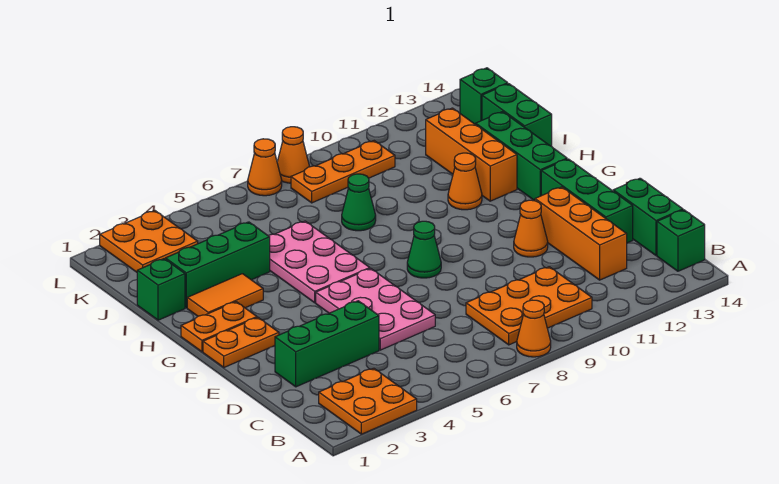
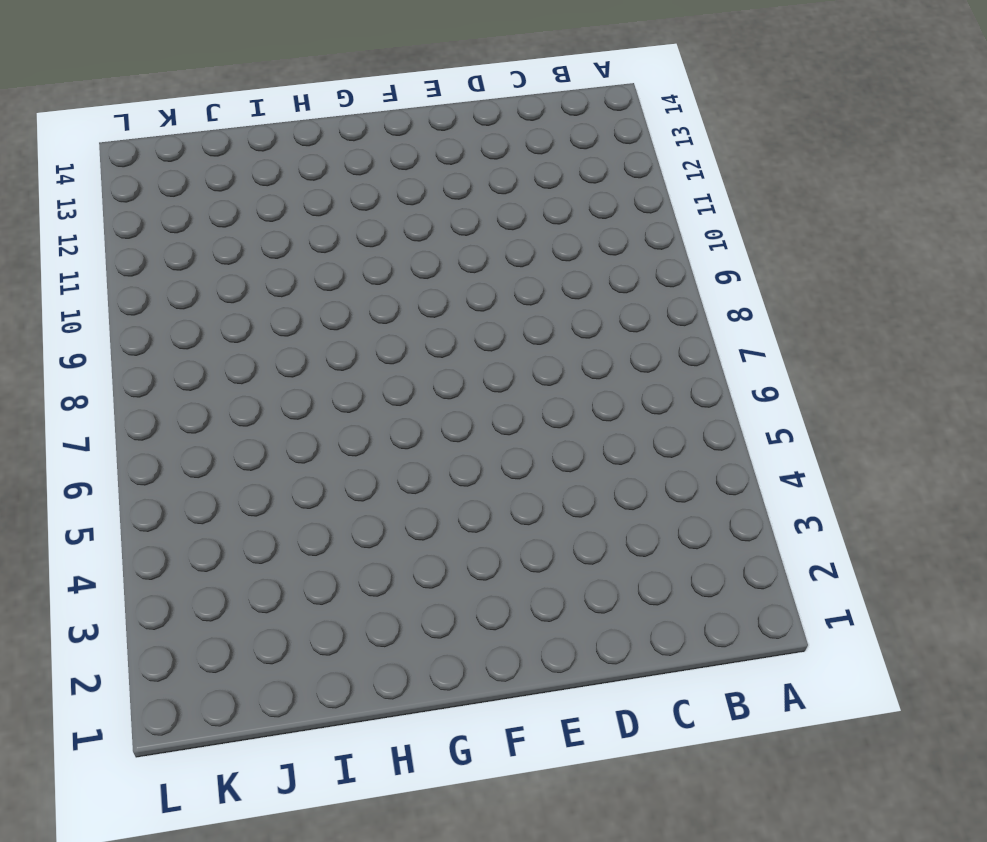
none -> orange plate A2:B3 level 1
none -> orange cone A8 level 1
none -> orange plate B8:C10 level 1

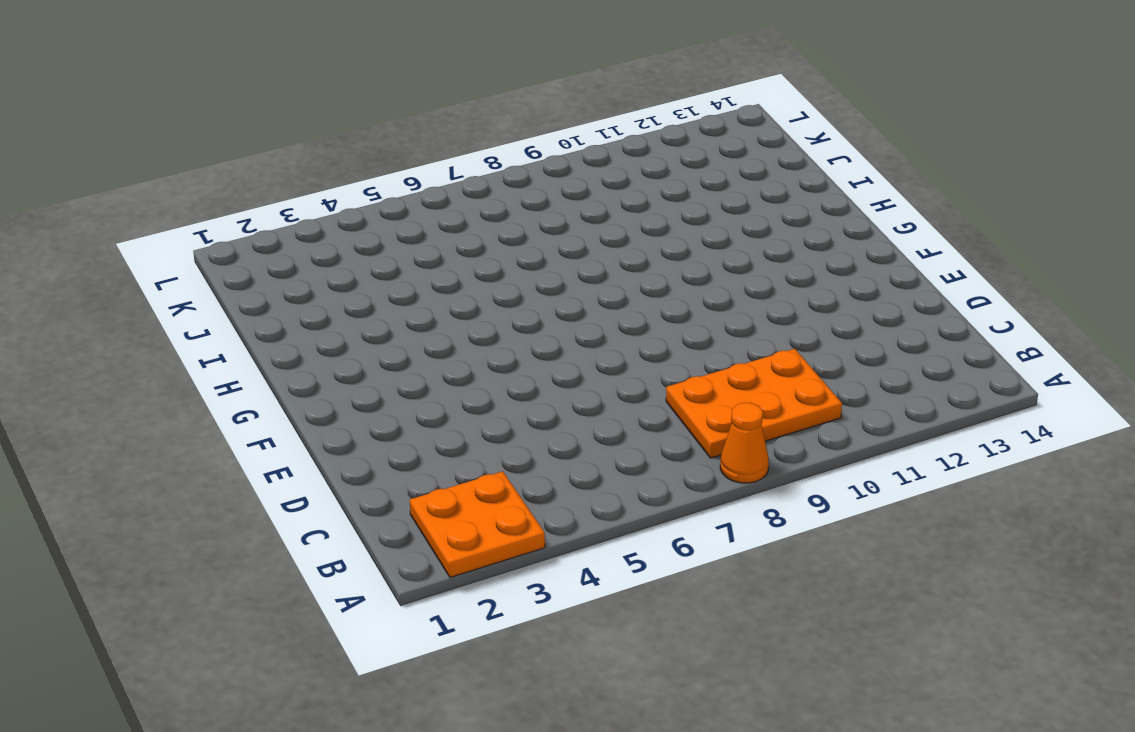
none -> green brick B14 level 1
none -> orange brick C12:E12 level 1
none -> green brick C14:D14 level 1

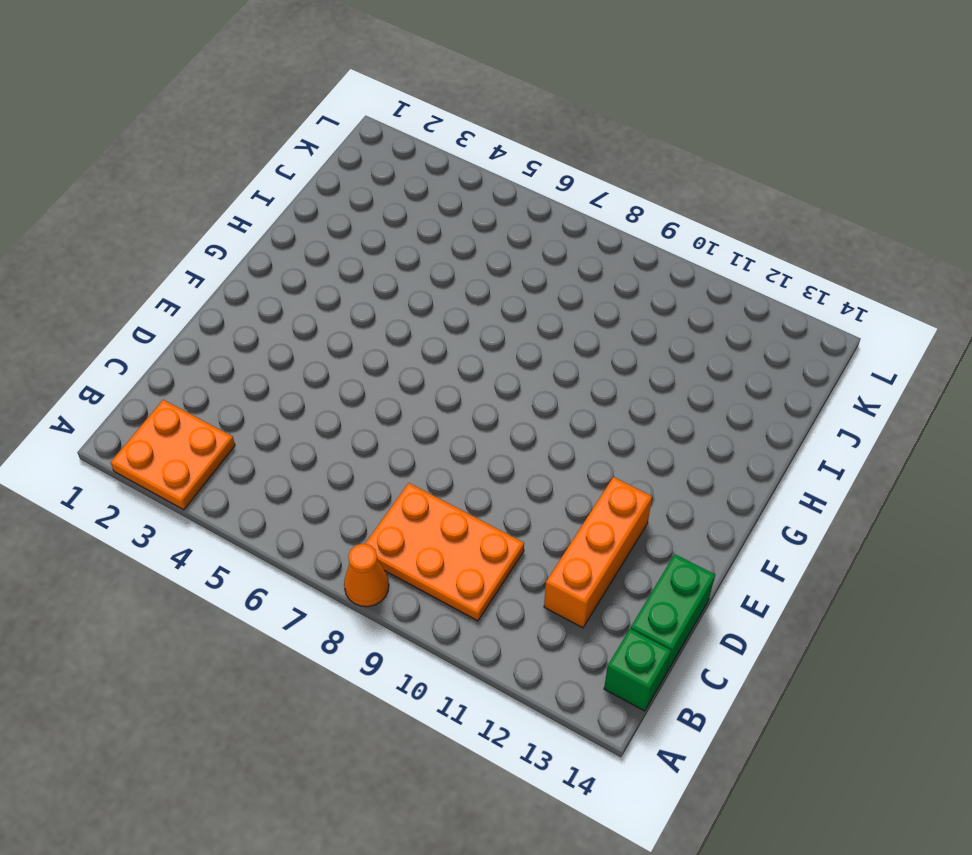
none -> green brick D2:D4 level 1
none -> pink plate D5:F6 level 1
none -> green brick D13:F13 level 1

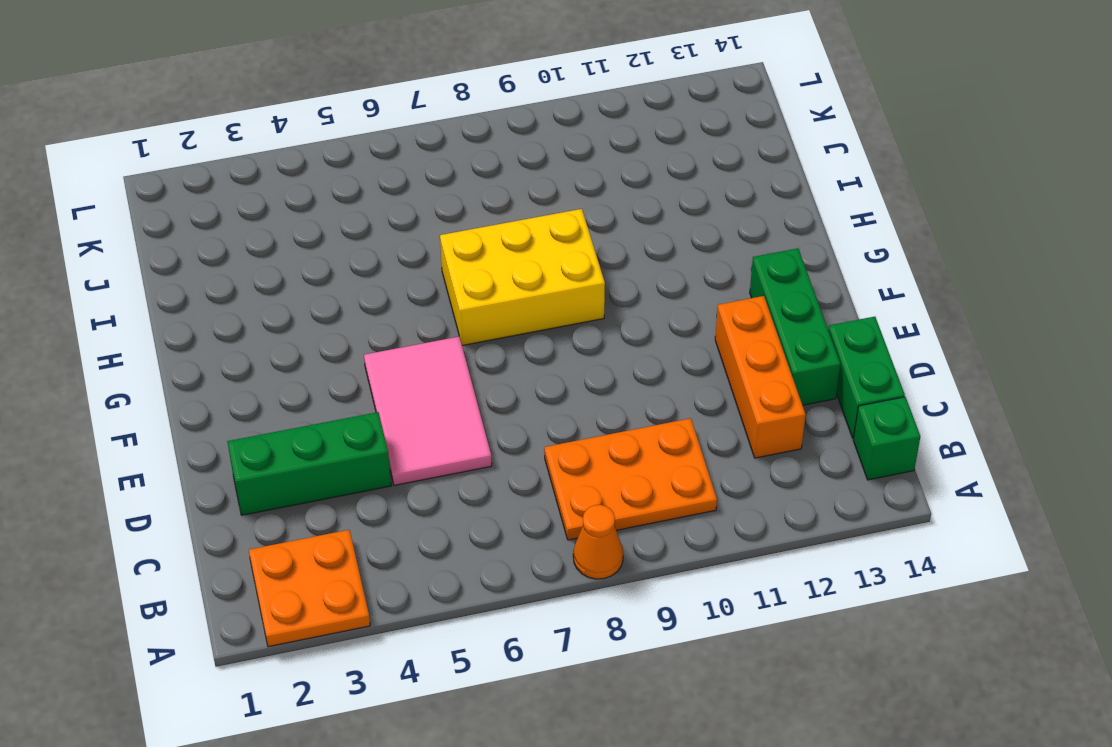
pink tile D5:F6 level 1 -> pink plate D5:F6 level 1
yellow brick G7:H9 level 1 -> none
none -> orange cone E11 level 1
none -> orange plate F1:F2 level 1
none -> green cone F8 level 1

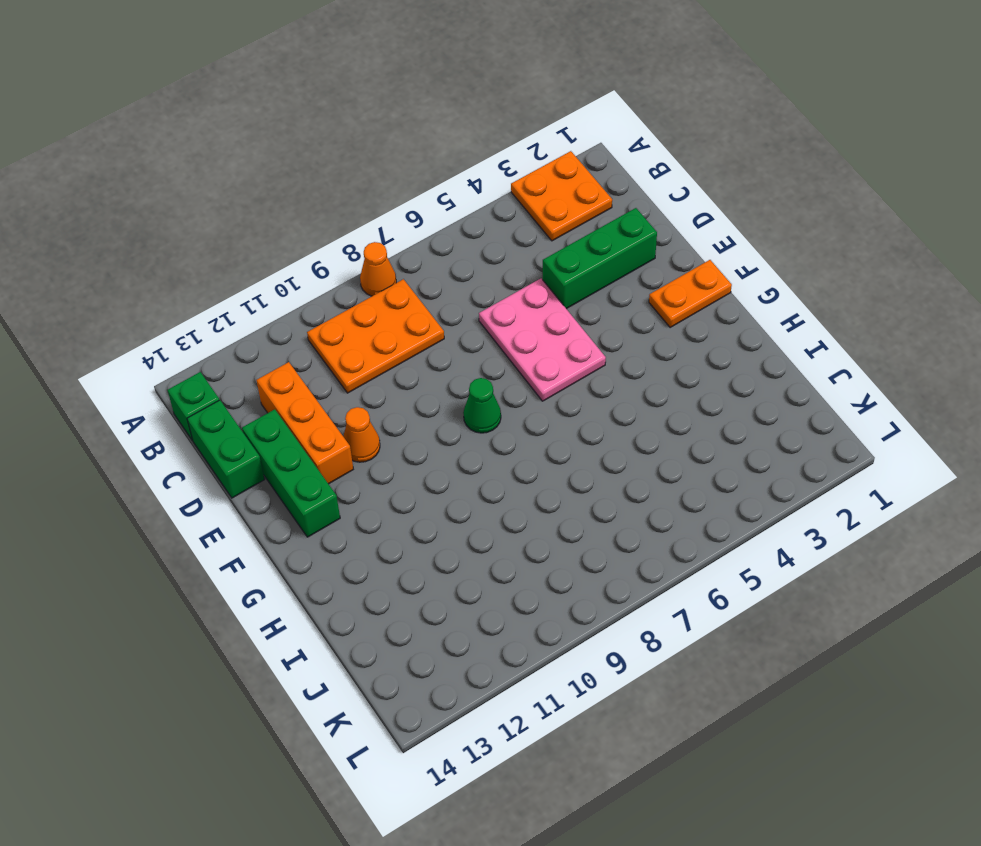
none -> orange plate G1:G2 level 1
none -> pink plate G5:I6 level 1
none -> green brick G13:I13 level 1

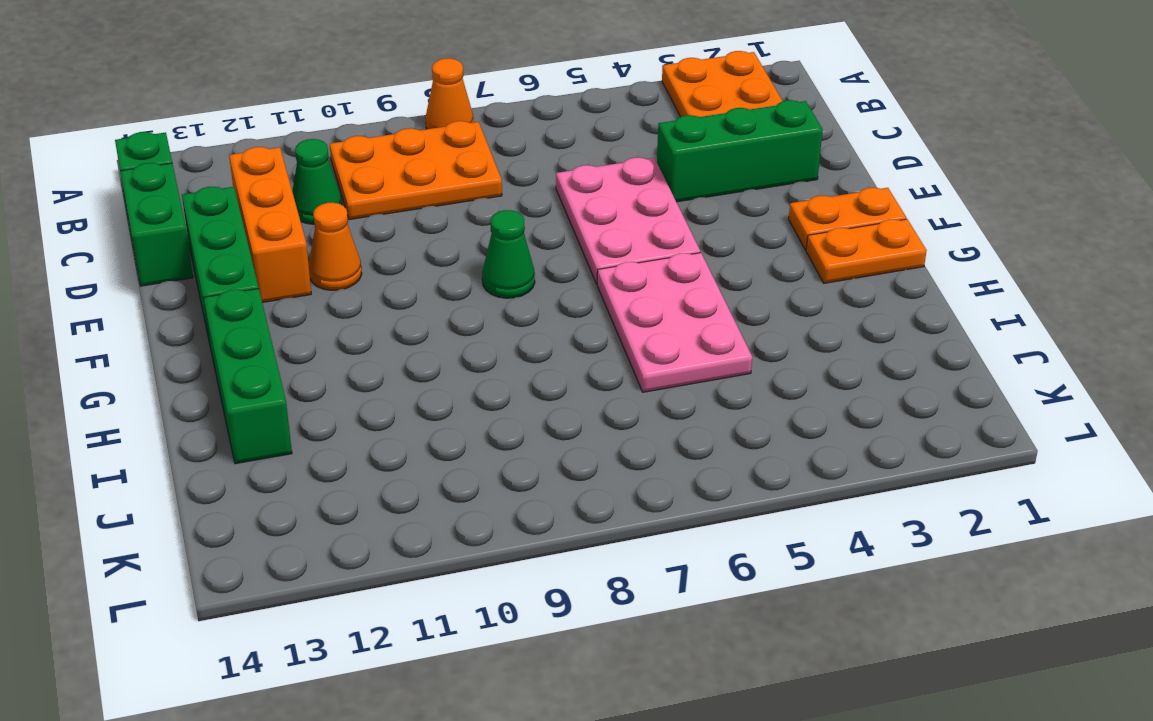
green cone C11 level 1 -> green cone I8 level 1
none -> orange tile H2:H3 level 1
none -> orange cone H11 level 1
none -> orange brick H12:J12 level 1

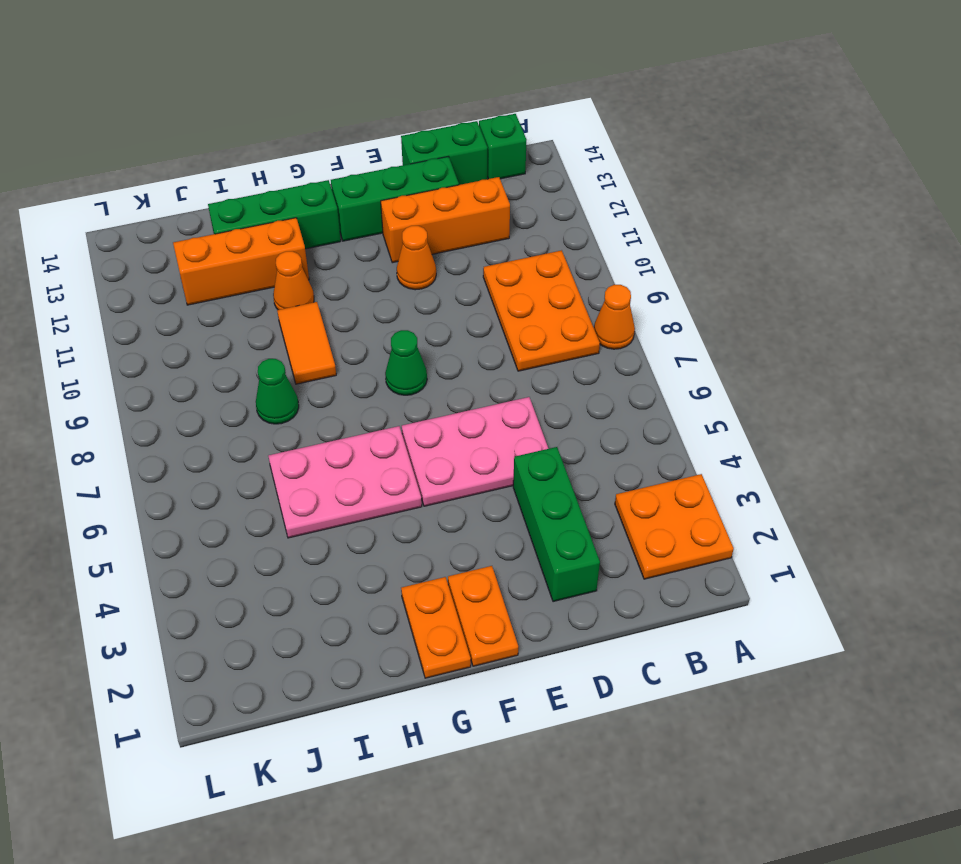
orange tile H9:H10 level 1 -> orange tile H2:H3 level 1
none -> green brick I1 level 1
none -> green brick I2:I4 level 1
none -> green brick I14:J14 level 1

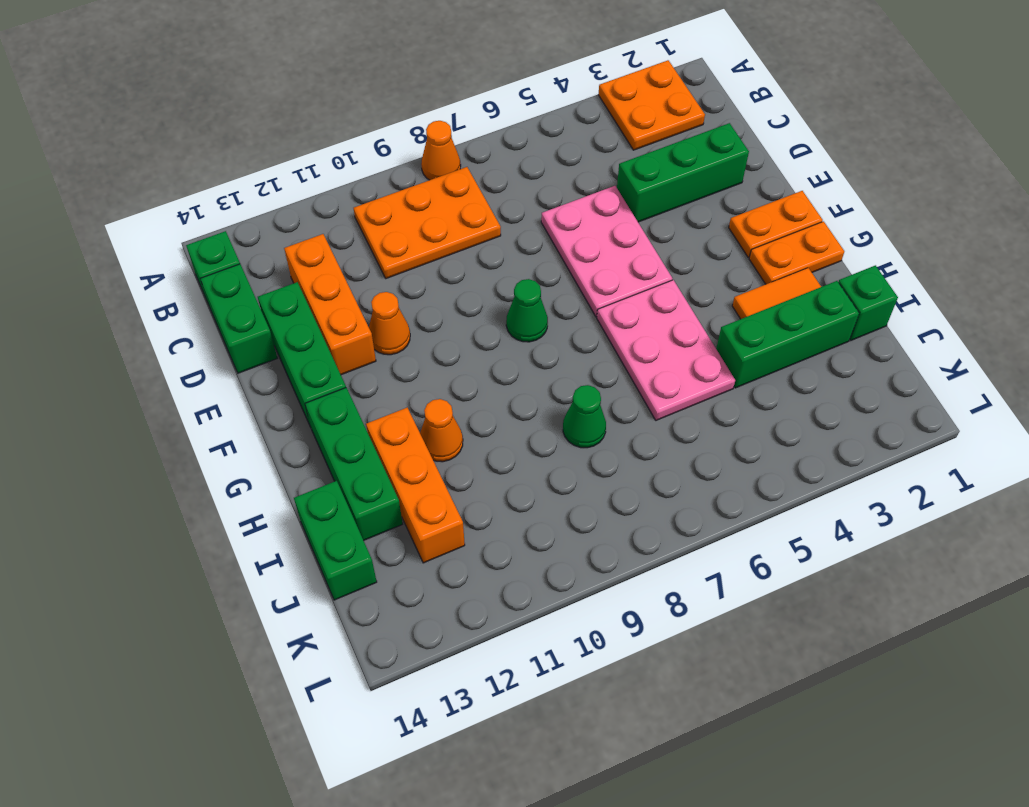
none -> orange plate K2:L3 level 1
none -> orange plate K8:K10 level 1
none -> green brick K14 level 1

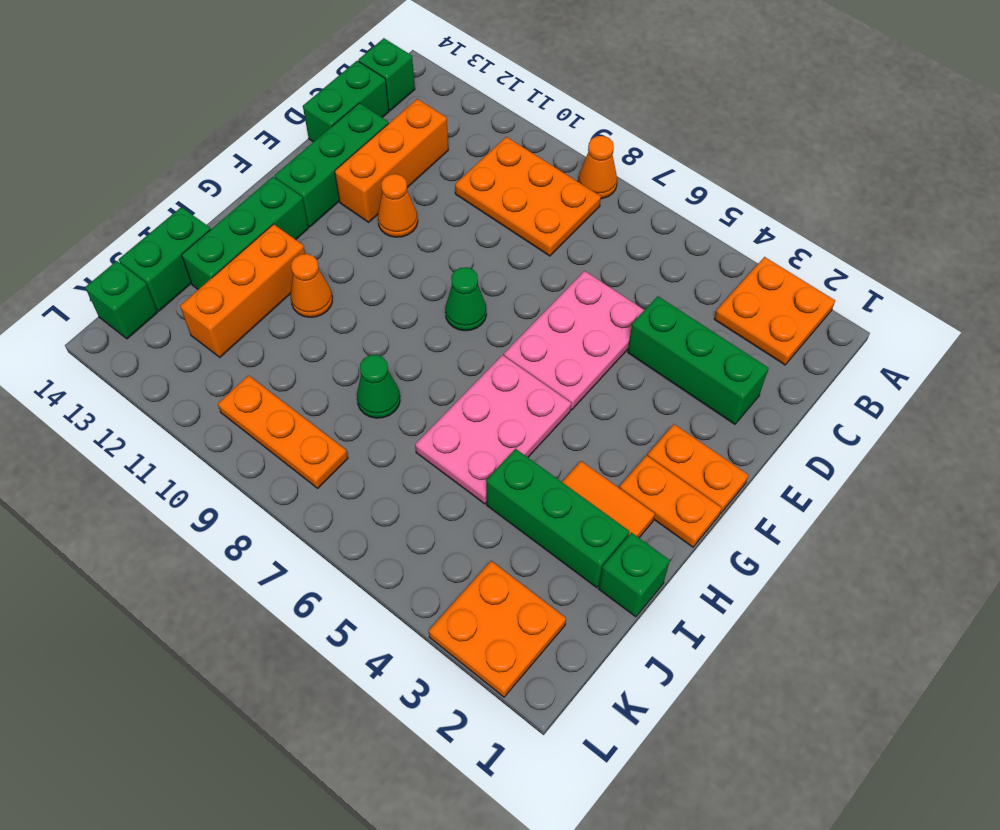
none -> orange cone L7 level 1
none -> orange cone L8 level 1

